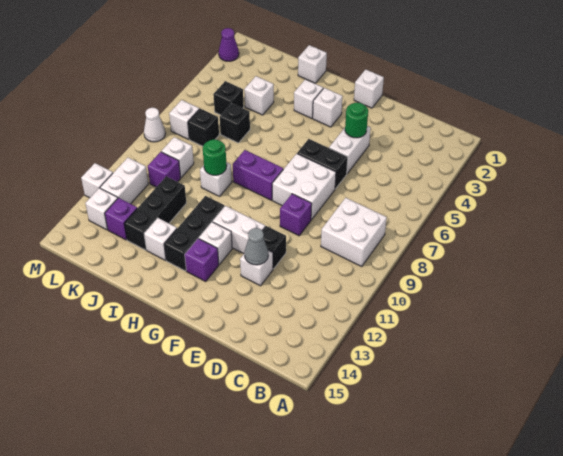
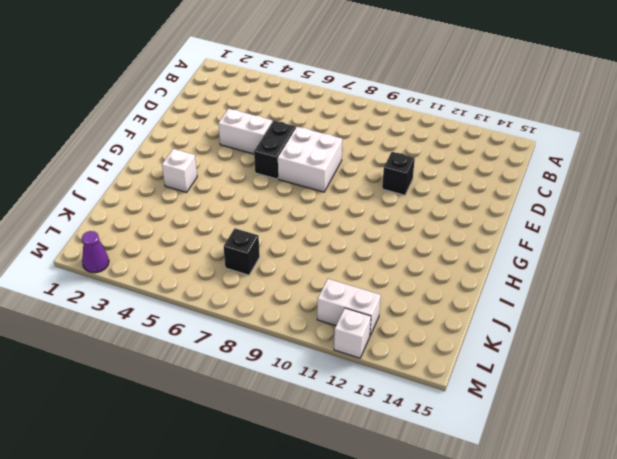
none -> white brick B8:C9 level 1
none -> purple brick E9 level 1
none -> white brick E12 level 1
none -> white brick F1 level 1

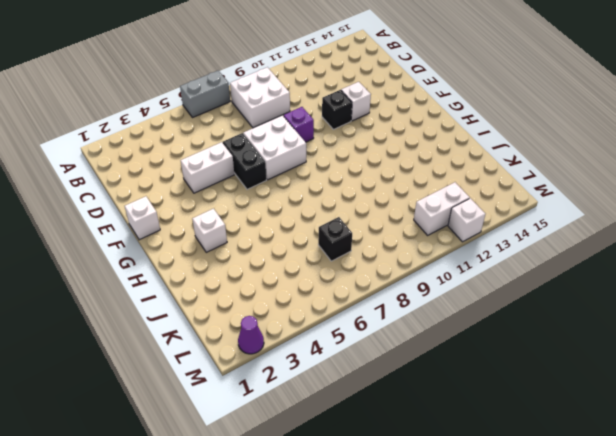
grey brick A6:A7 level 1 -> none
none -> white brick F11:G11 level 1
none -> white brick G3 level 1
none -> purple brick G8:H8 level 1
none -> white brick G12 level 1

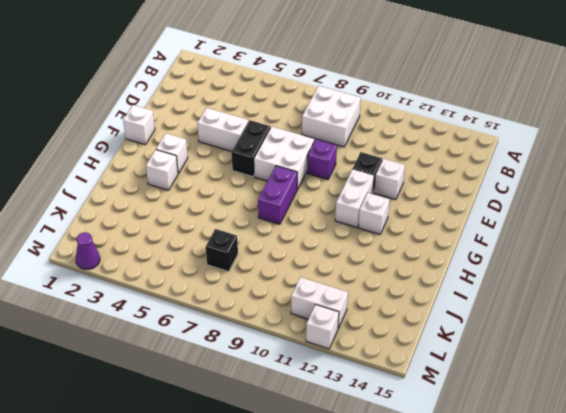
none -> purple brick G13 level 1
none -> black brick H11:H13 level 1
none -> white brick I1 level 1
none -> white brick I9 level 1

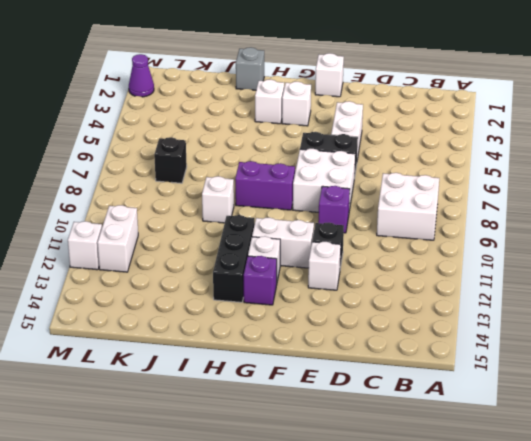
grey brick I1 level 1 -> white brick I1 level 1
none -> white brick I13 level 1
none -> white brick J4 level 1
none -> black brick J6 level 1
none -> black brick J11:J13 level 1

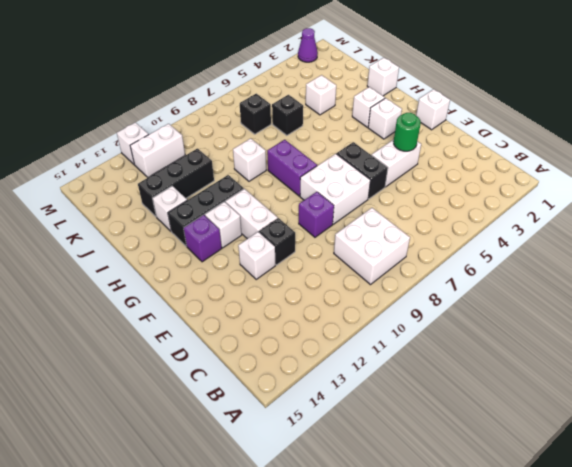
none -> black brick K5 level 1
none -> white brick K9 level 1
none -> purple brick K10 level 1
none -> purple brick K13 level 1

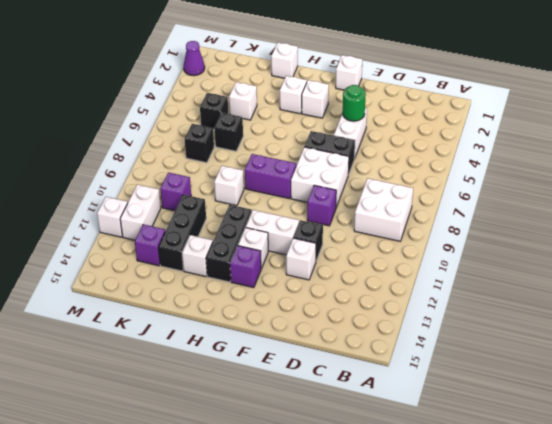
none -> white brick K9 level 1
none -> white brick L7 level 1
none -> white brick L13 level 1
none -> white cone M8 level 1

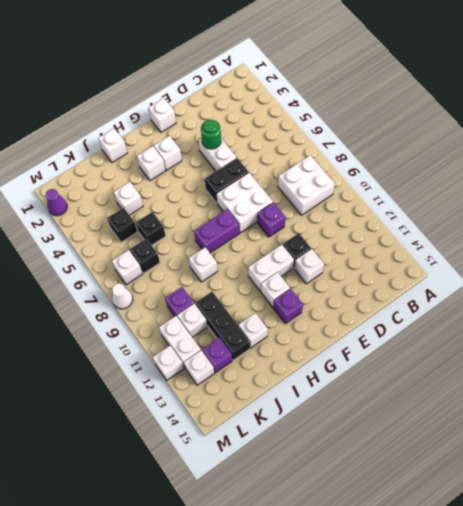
white brick K11 level 1 -> white brick K9 level 1
none -> black brick H11:H13 level 1
none -> grey cone E12 level 2
none -> green round brick I9 level 2

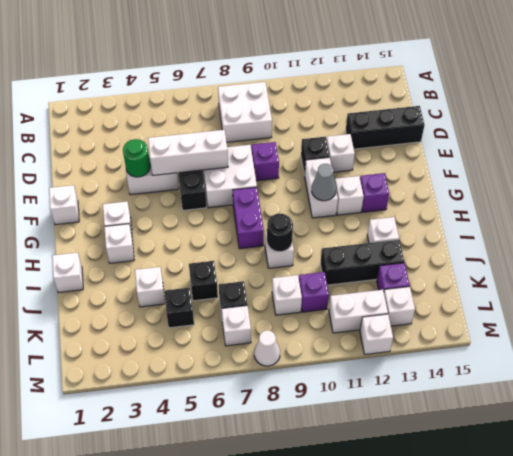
black brick D13:D15 level 1 -> black brick H11:H13 level 1
white brick E5:E7 level 2 -> none
grey cone G11 level 2 -> grey cone E12 level 2
black round brick I9 level 2 -> green round brick I9 level 2
none -> purple cone M2 level 1

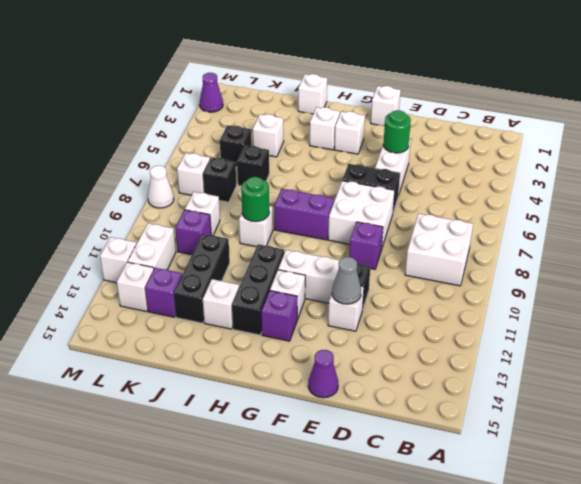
purple cone E15 level 1 -> none

